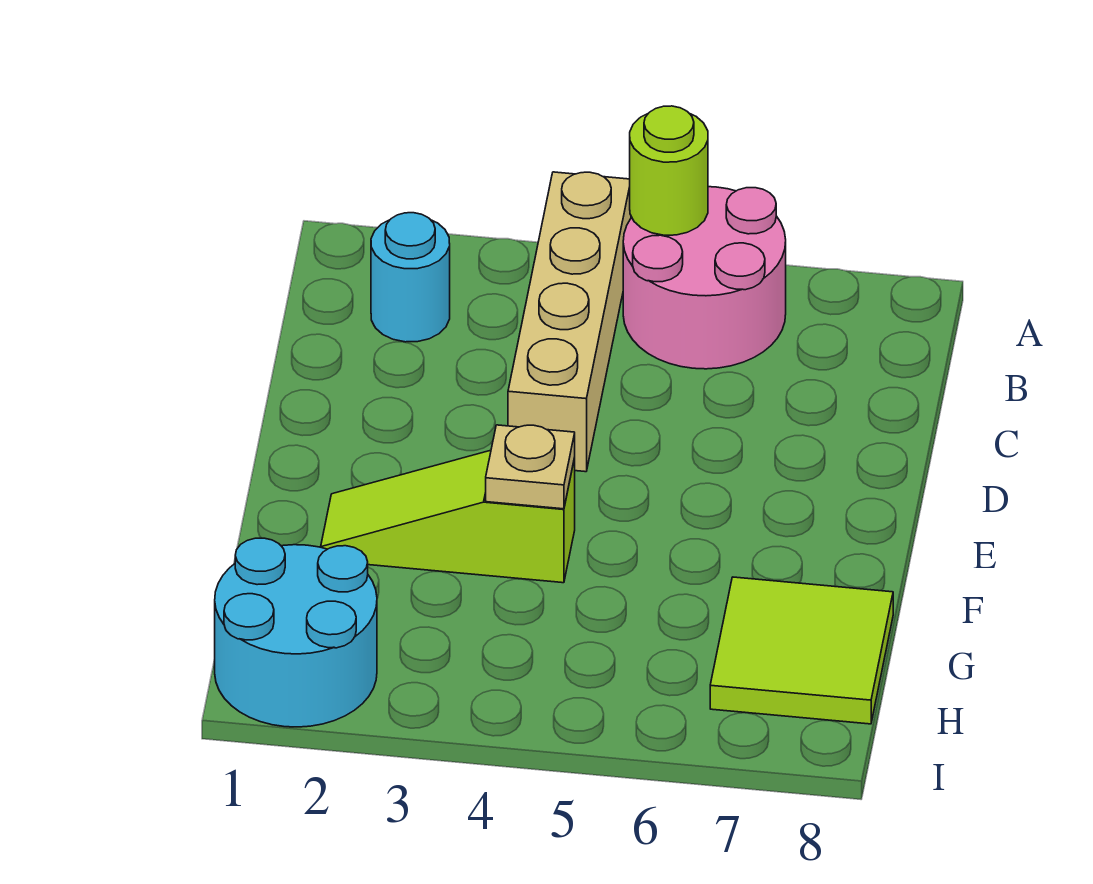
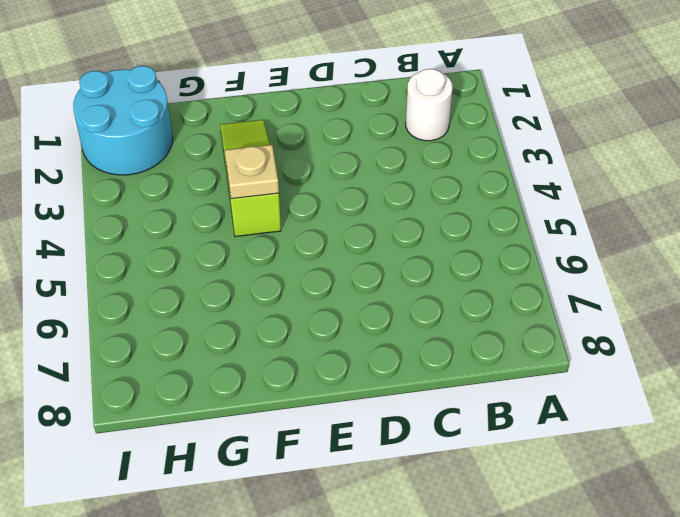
white round brick B2 level 1 -> cyan round brick B2 level 1
none -> tan brick A4:D4 level 1
none -> pink round brick A5:B6 level 1

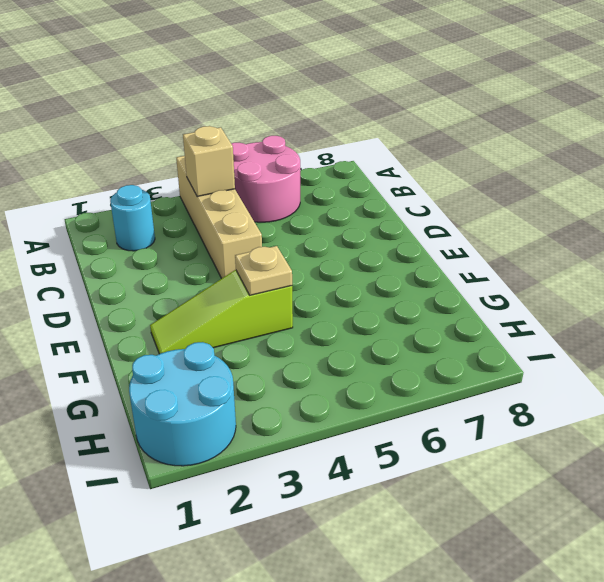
tan brick B4 level 2 -> none
none -> lime tile G7:H8 level 1
none -> lime round brick A5 level 2

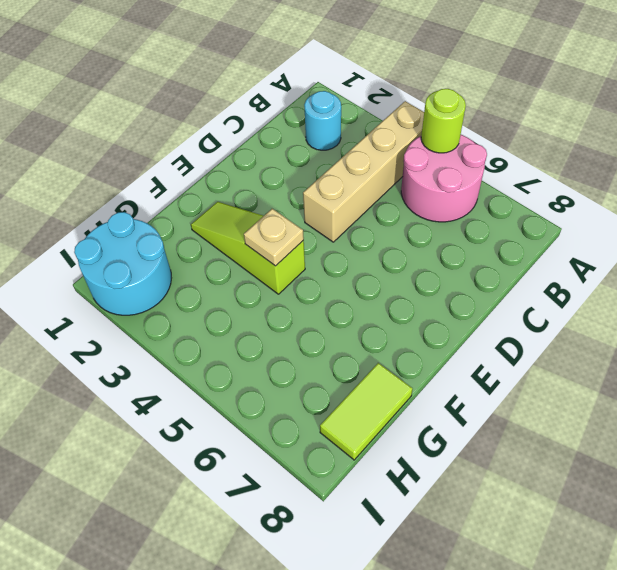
lime tile G8:H8 level 1 -> lime tile G7:H8 level 1

